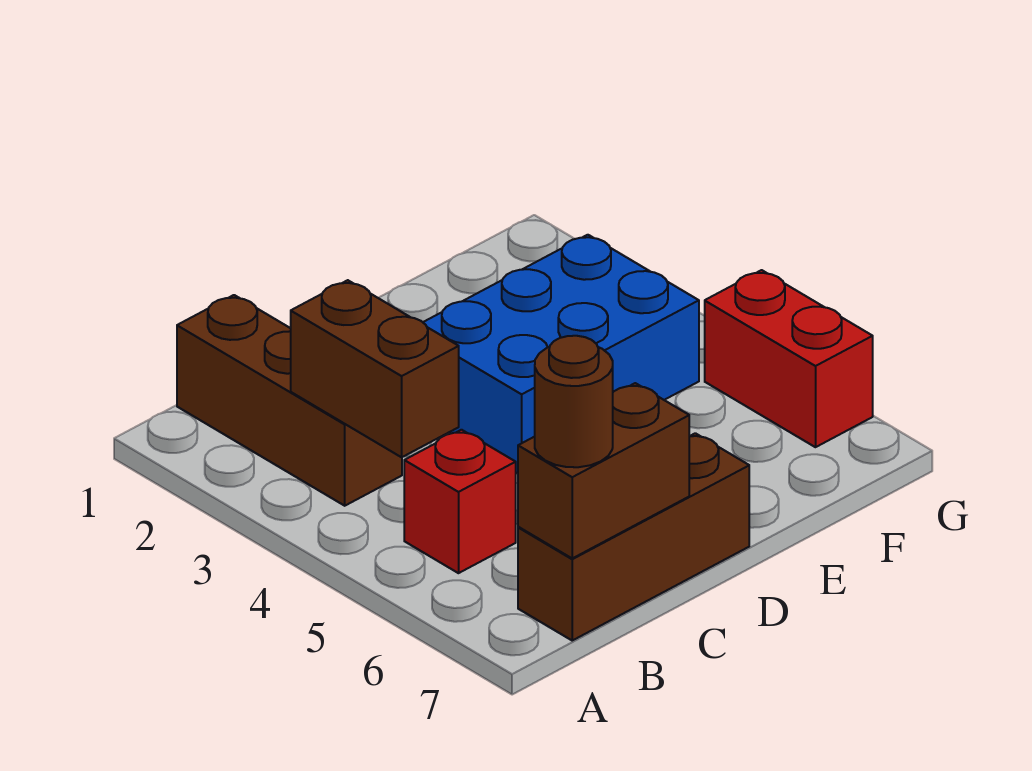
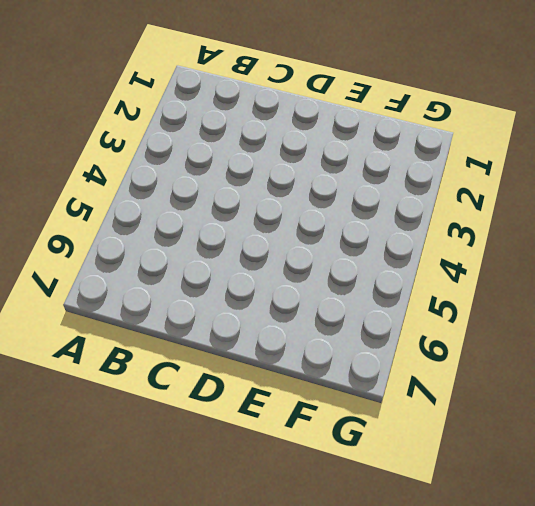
none -> brown brick B1:B3 level 1
none -> red brick B5 level 1

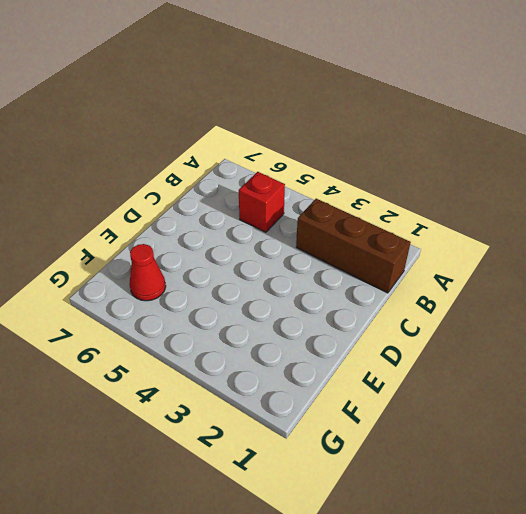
red cone F6 level 1 -> none
none -> brown brick B7:D7 level 1
none -> blue brick D3:F4 level 1

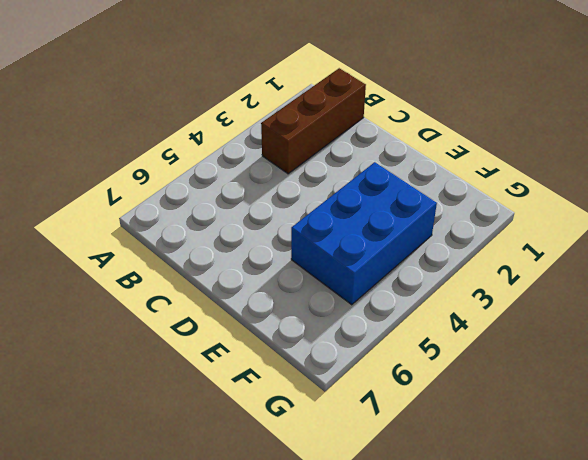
blue brick E3:F5 level 1 -> blue brick D3:F4 level 1
none -> red brick B5 level 1
none -> brown brick B7:D7 level 1

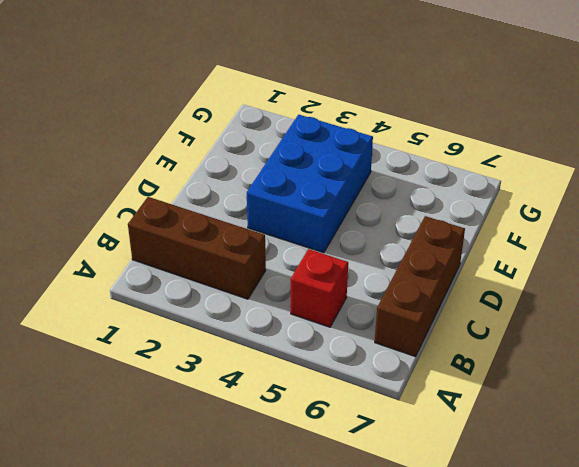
none -> red brick G5:G6 level 1
none -> brown brick B3:B4 level 2

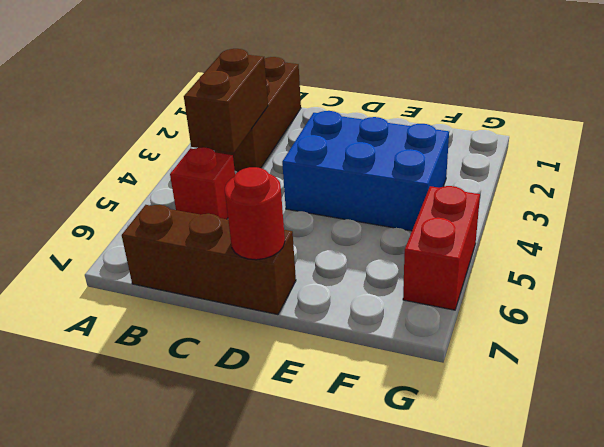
red round brick D7 level 2 -> none
none -> brown brick B7:C7 level 2
none -> brown round brick B7 level 3

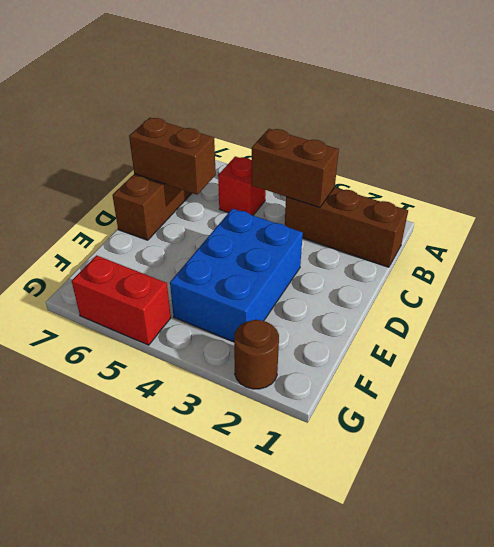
brown brick C6:C7 level 2 -> brown brick B7:C7 level 2
brown round brick G2 level 1 -> brown round brick B7 level 3

